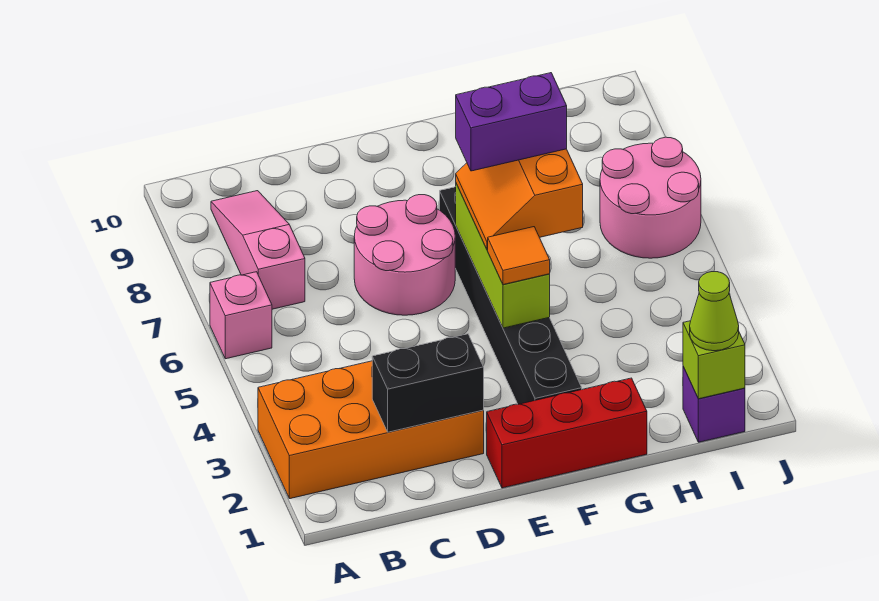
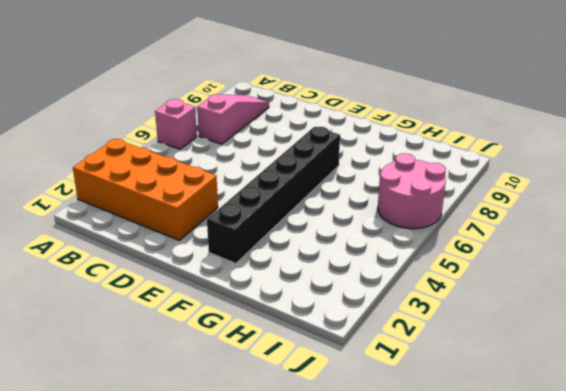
none -> pink round brick D6:E7 level 1
none -> red brick E1:G1 level 1
none -> purple brick I1 level 1

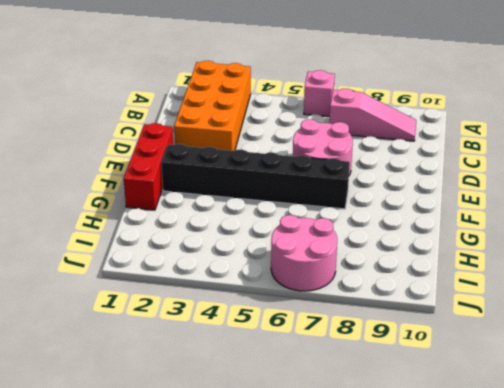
none -> purple brick I1 level 1
none -> black brick C2:D2 level 2
none -> lime brick F4:F6 level 2

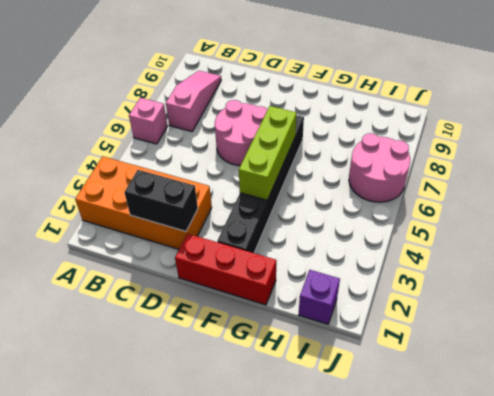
none -> lime brick I1 level 2
none -> orange tile F4 level 3
none -> orange slope F5:G6 level 3 top G

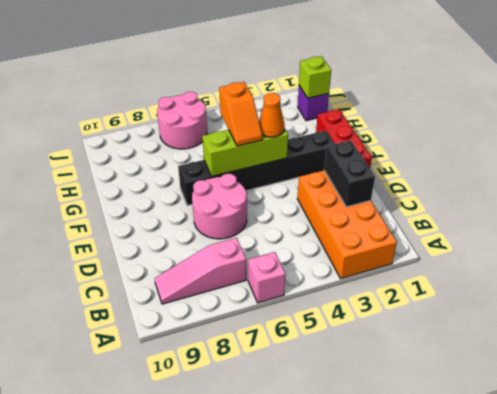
orange cone F4 level 3 -> orange tile F4 level 3
orange slope F5:G5 level 3 top G -> orange slope F5:G6 level 3 top G
none -> lime cone I1 level 3
none -> purple brick F6:G6 level 4

